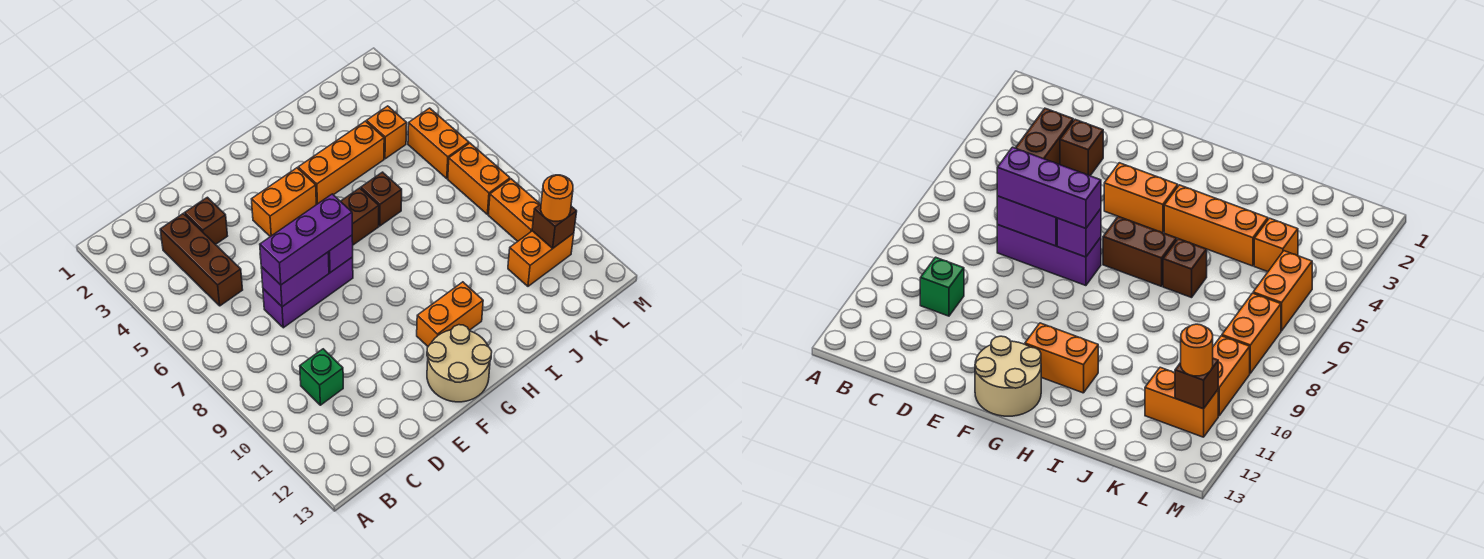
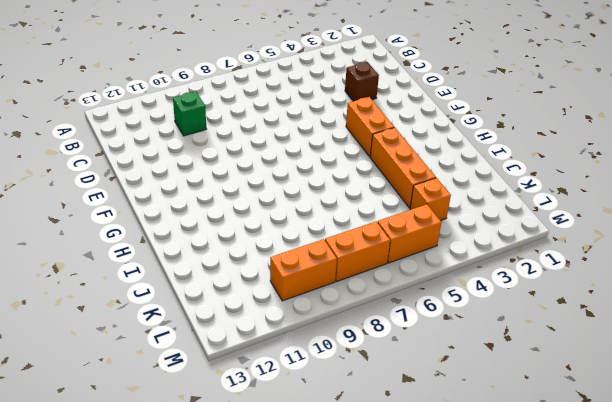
none -> brown brick C3:C5 level 1
none -> purple brick D7:F7 level 1
none -> tan round brick F12:G13 level 1

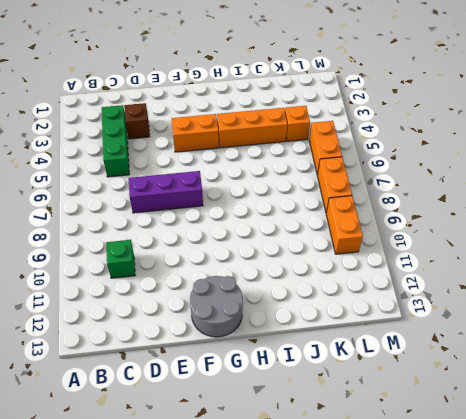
green brick C3:C5 level 1 -> brown brick C3:C5 level 1
grey round brick F12:G13 level 1 -> tan round brick F12:G13 level 1
none -> brown brick G6:H6 level 1
none -> orange brick G11:H11 level 1
none -> brown brick I6 level 1

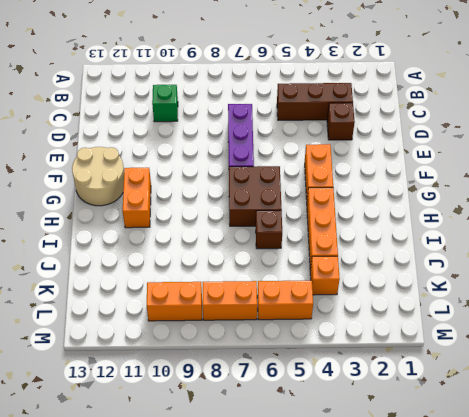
brown brick G6:H7 level 1 -> brown brick G6:H6 level 1
none -> orange brick K11:L11 level 1
none -> purple brick D7:E7 level 2
none -> purple brick F7 level 2

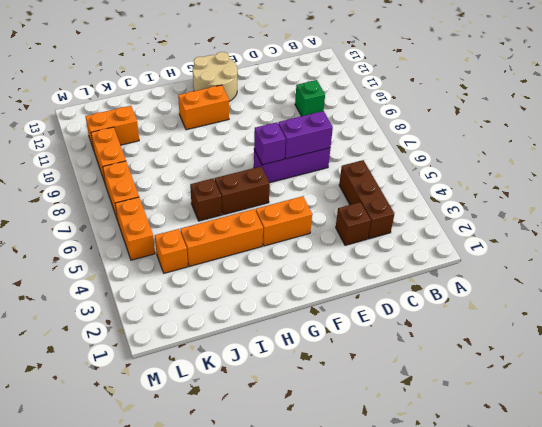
none -> brown brick L11 level 2
none -> purple brick D7:F7 level 3
none -> orange round brick L11 level 3

